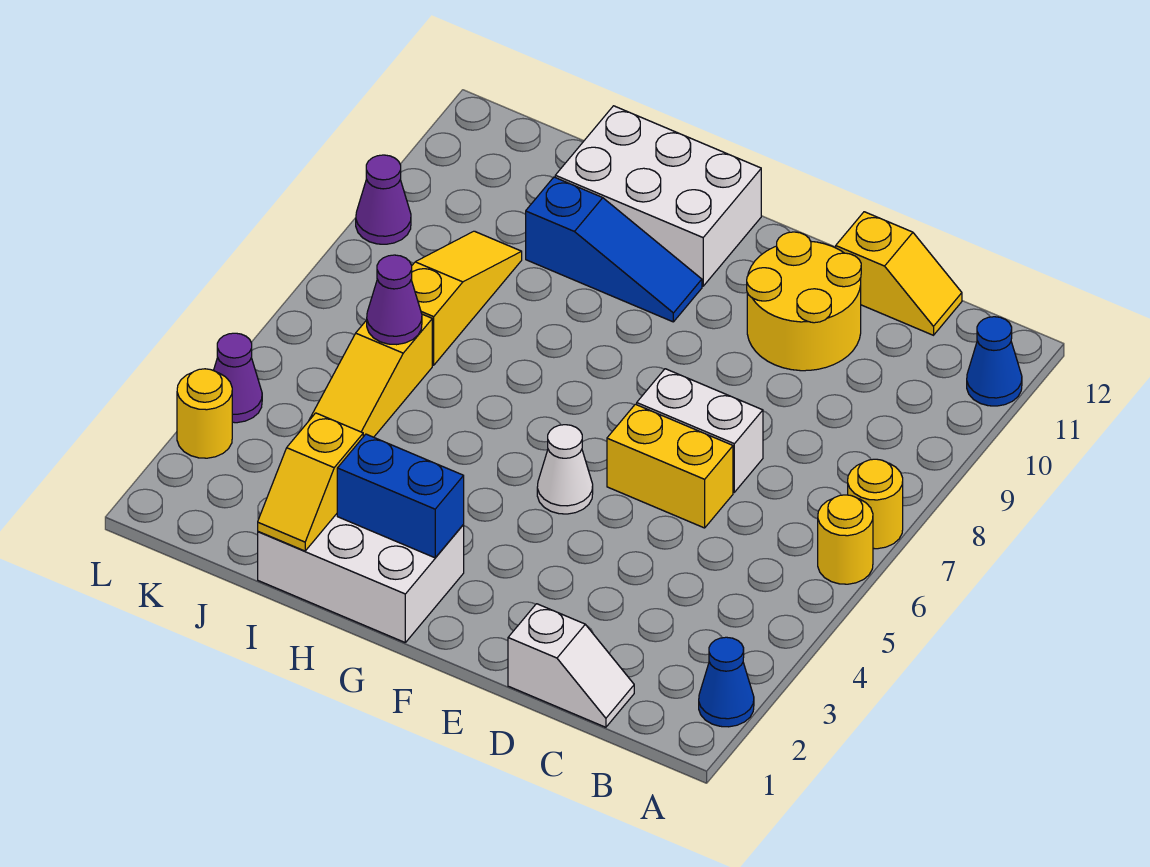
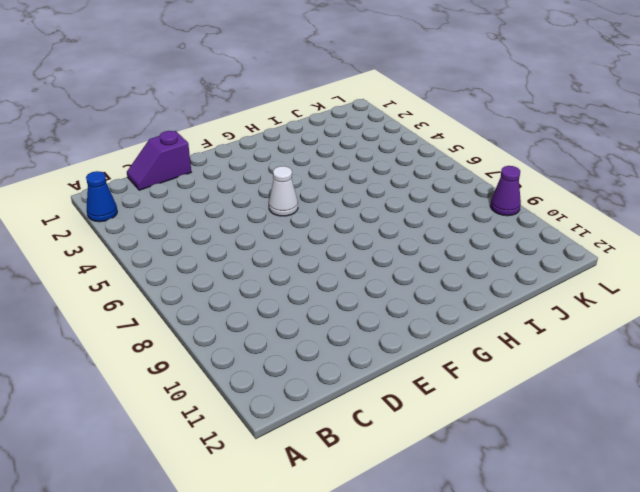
purple slope C1:D1 level 1 top D -> white slope C1:D1 level 1 top D
none -> yellow round brick A6 level 1
none -> yellow round brick A7 level 1
none -> blue cone A11 level 1

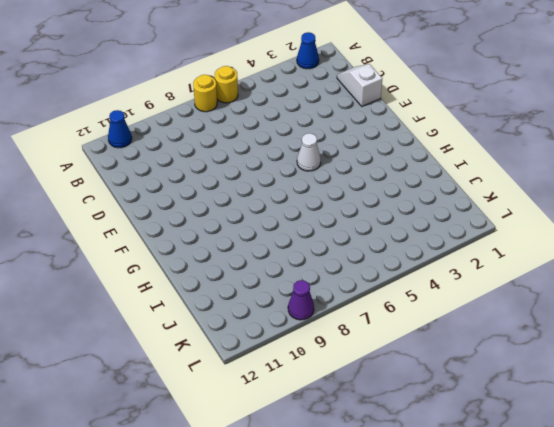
none -> yellow slope C12:D12 level 1 top D
none -> yellow brick D6:E6 level 1
none -> white brick D7:E7 level 1

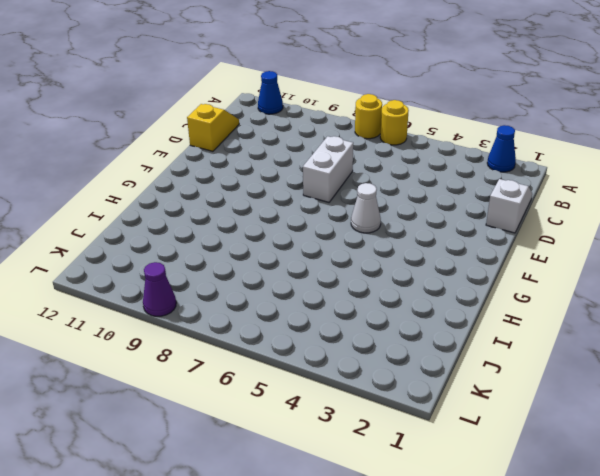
none -> yellow brick D6:E6 level 1
none -> yellow round brick D10:E11 level 1
none -> white brick G1:I2 level 1

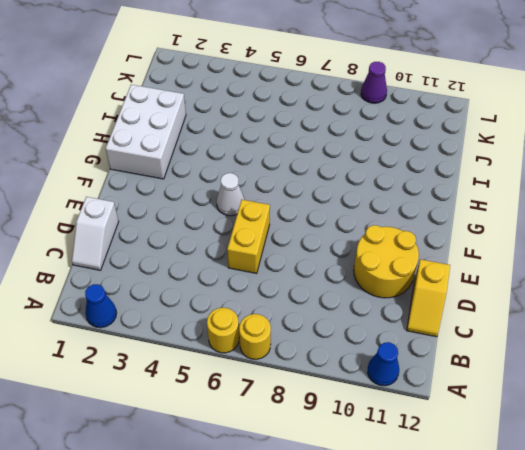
none -> white brick D7:E7 level 1
none -> blue slope G10:I10 level 1 top I
none -> white brick G11:I12 level 1

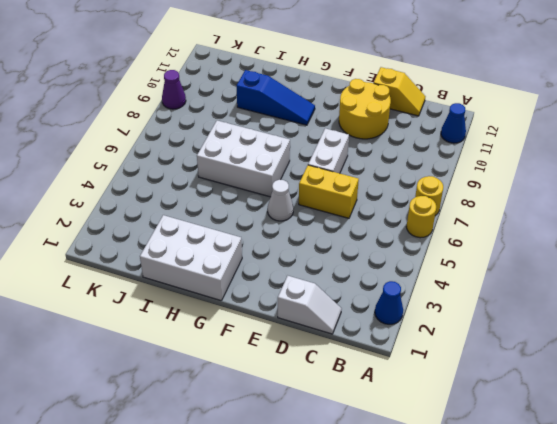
white brick E7:E8 level 1 -> white brick D7:E7 level 1
white brick G6:I7 level 1 -> white brick G11:I12 level 1
none -> yellow slope J4:J6 level 1 top 6
none -> yellow slope J7:J9 level 1 top 7
none -> yellow round brick L3 level 1

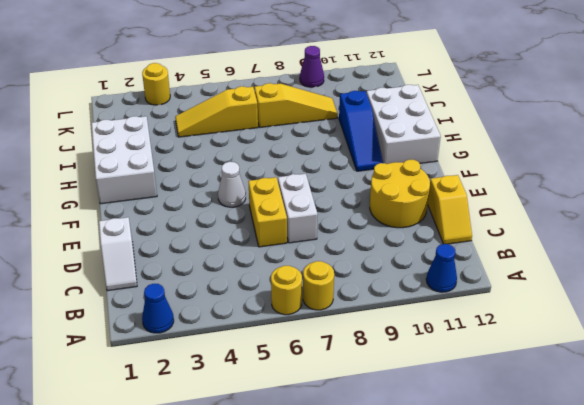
none -> purple cone L4 level 1
none -> blue brick G2:H2 level 2
none -> yellow slope I1:I2 level 2 top 2

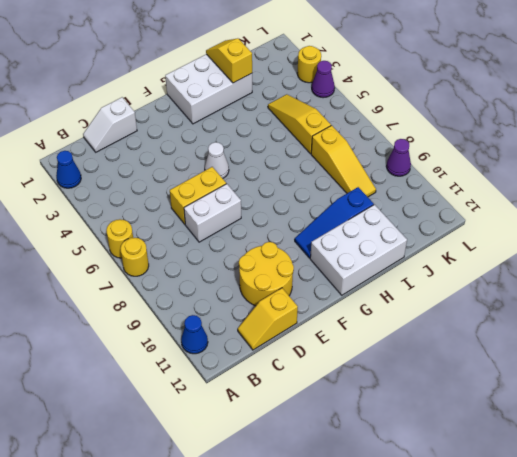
none -> blue brick G2:H2 level 2
none -> purple cone J6 level 2

